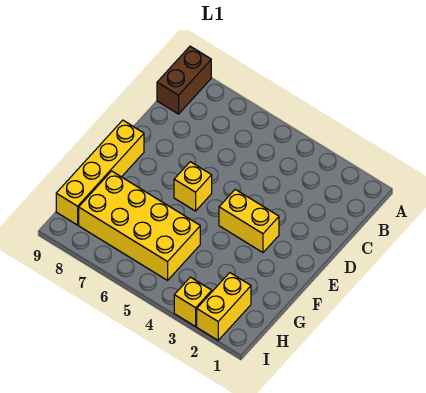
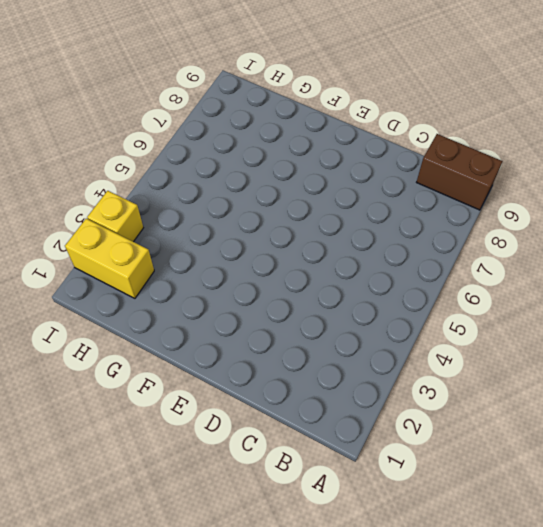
none -> yellow brick E3:E4 level 1
none -> yellow brick E6 level 1

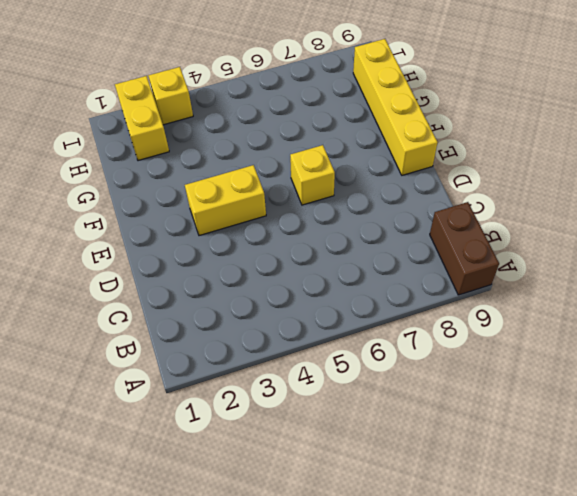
none -> yellow brick G5:H8 level 1

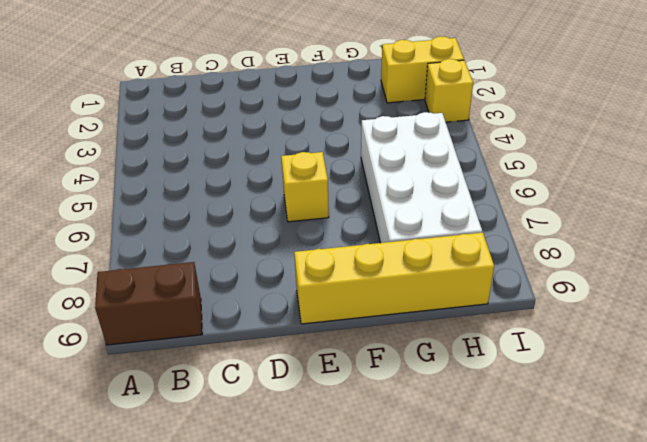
white brick G5:H8 level 1 -> yellow brick G5:H8 level 1
none -> yellow brick E3:E4 level 1

